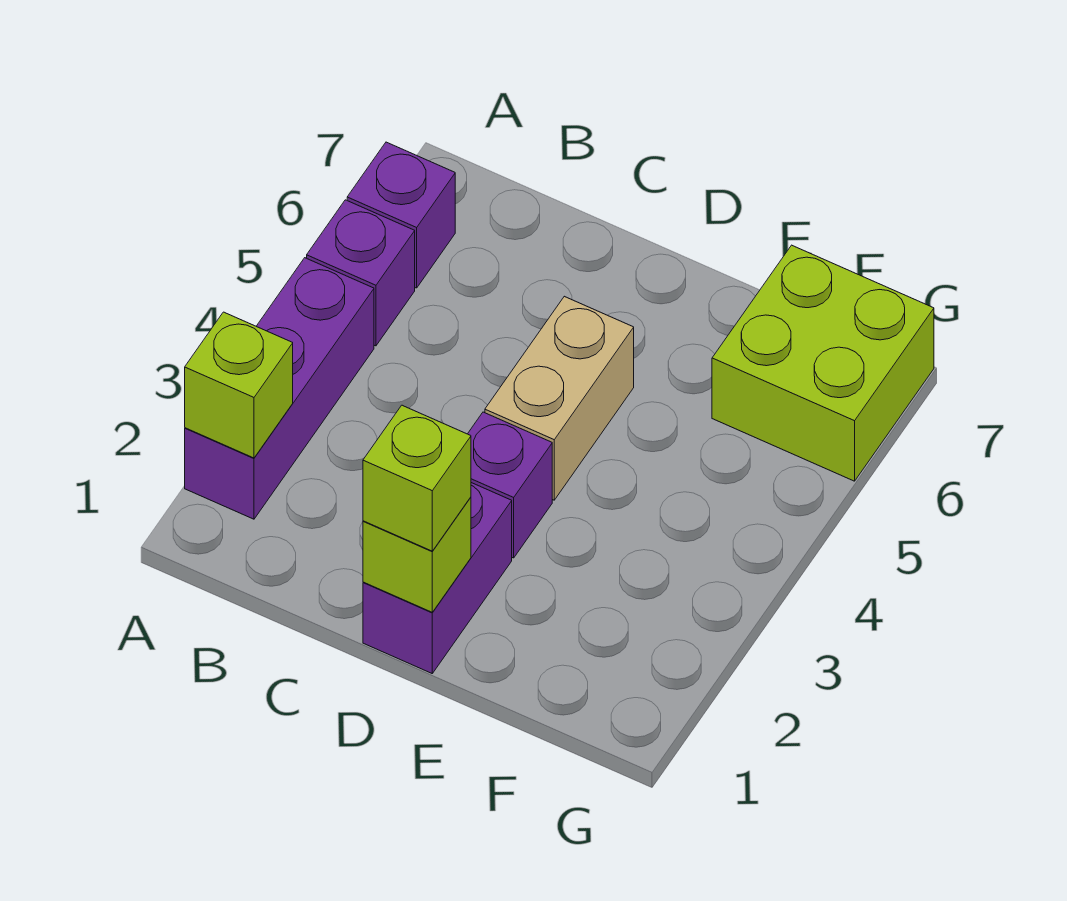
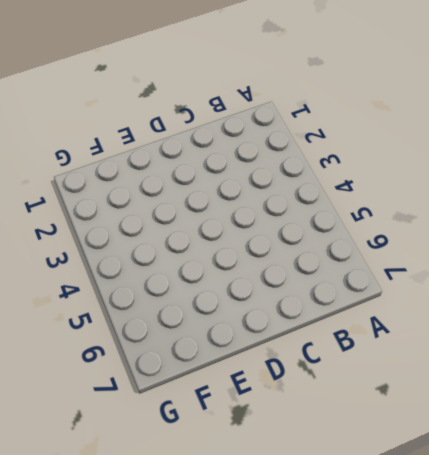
none -> purple brick A2:A4 level 1
none -> purple brick A5 level 1

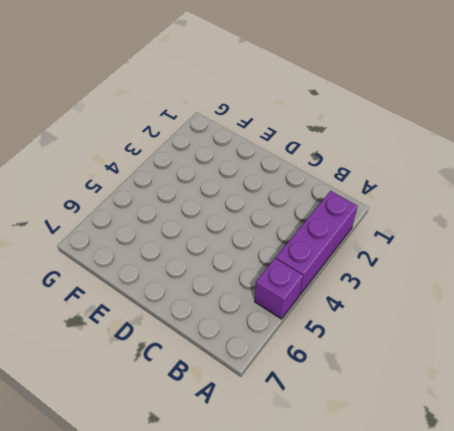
none -> purple brick A6 level 1
none -> purple brick D1:D2 level 1

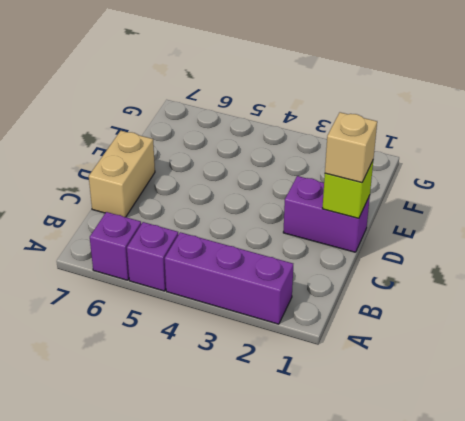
tan brick C7:D7 level 1 -> tan brick D4:D5 level 1
tan brick D1 level 3 -> lime brick D1 level 3
none -> purple brick D3 level 1
none -> lime brick F6:G7 level 1

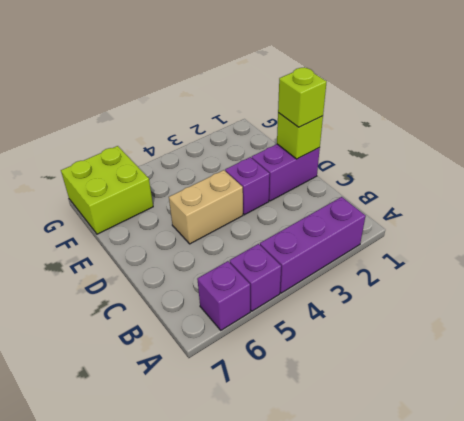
none -> lime brick A2 level 2

